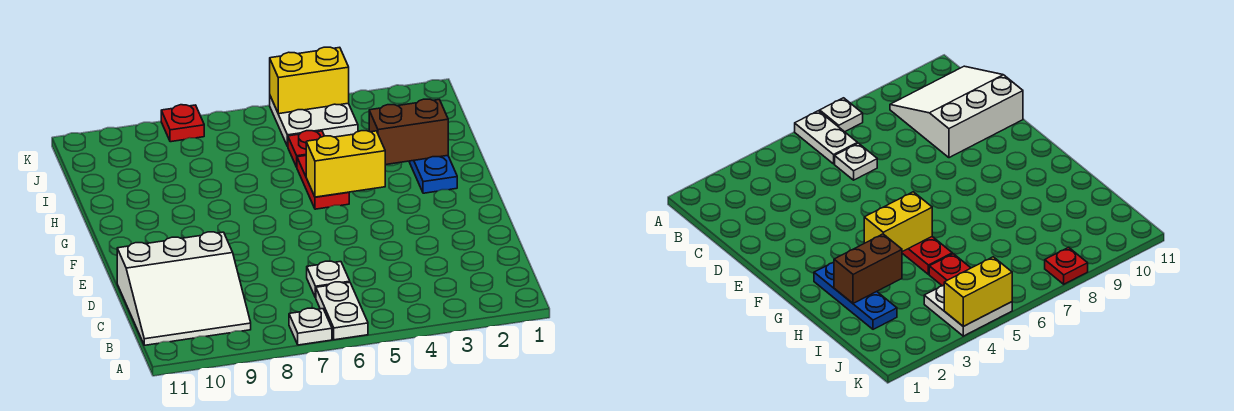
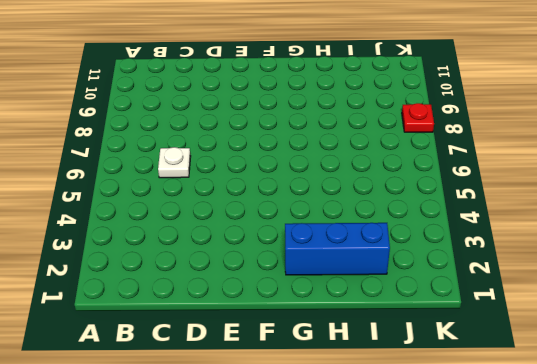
blue brick G2:I2 level 1 -> blue plate G2:I2 level 1
none -> white plate A6:B6 level 1
none -> white plate A7 level 1
none -> white slope B9:D11 level 1 top D

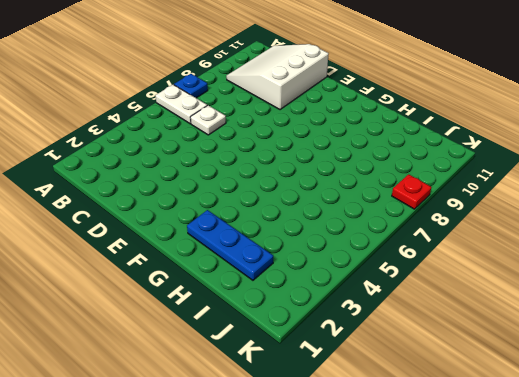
blue plate A7 level 1 -> white plate A7 level 1
none -> red plate G5:H5 level 1
none -> red plate I5 level 1
none -> white plate J4:K5 level 1

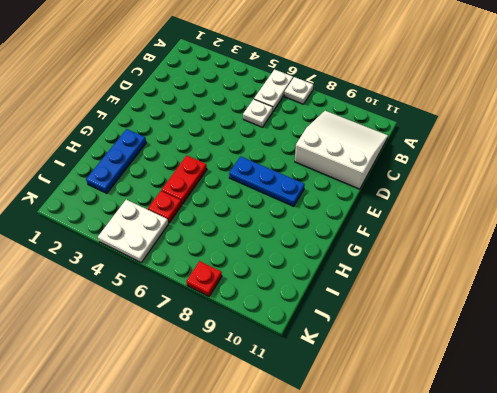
blue plate F7:F9 level 1 -> none
none -> yellow brick G4:G5 level 2
none -> brown brick H2:H3 level 2
none -> yellow brick K4:K5 level 2

